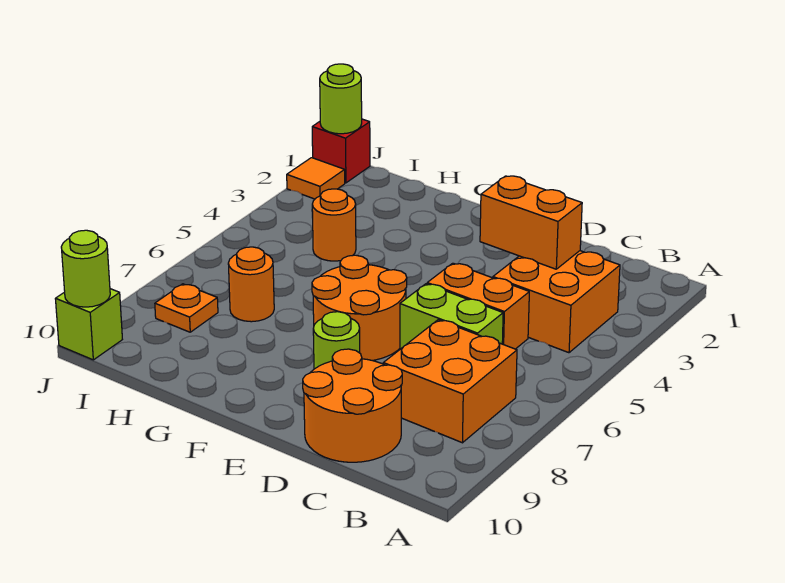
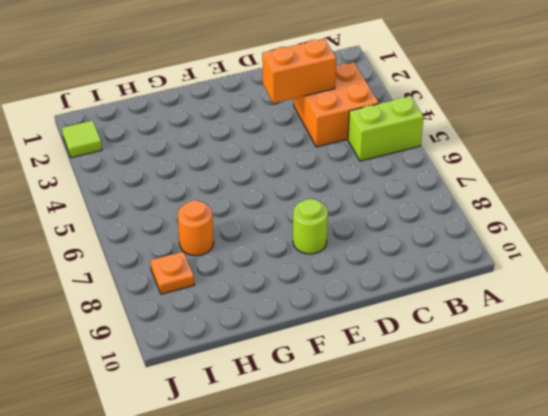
lime brick A5:B5 level 1 -> lime brick C6:D6 level 1
lime tile J2 level 1 -> orange tile J2 level 1
none -> orange brick B7:C8 level 1
none -> orange brick C5:D5 level 1
none -> orange round brick C9:D10 level 1

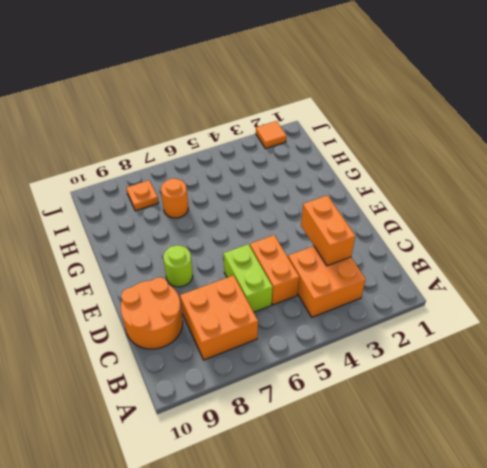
none -> orange round brick E6:F7 level 1
none -> orange round brick H4 level 1
none -> red brick J1 level 1

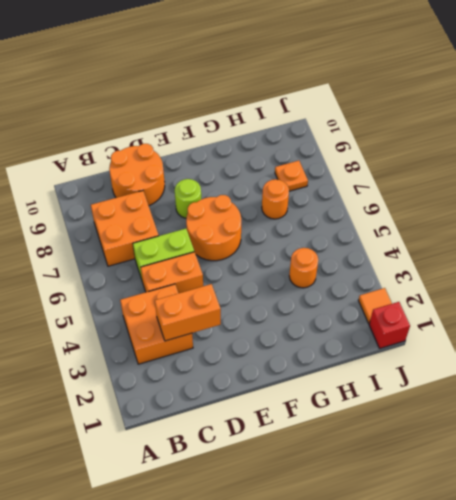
none -> lime brick J10 level 1
none -> lime round brick J1 level 2
none -> lime round brick J10 level 2

